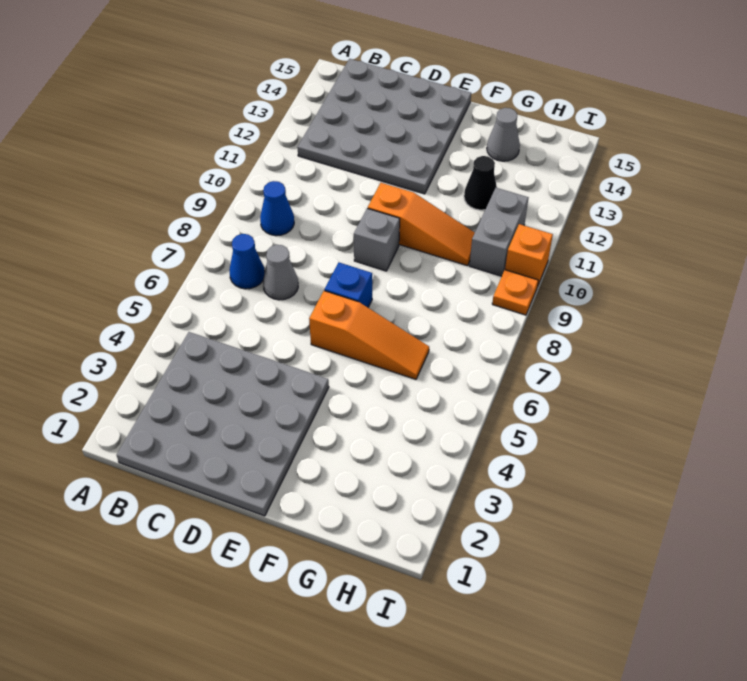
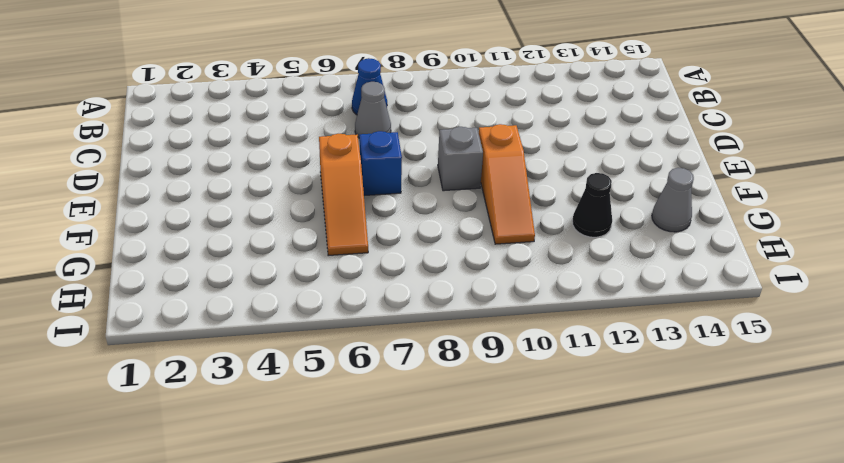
none -> grey plate B1:E4 level 1
none -> blue cone B9 level 1
none -> grey plate B12:E15 level 1

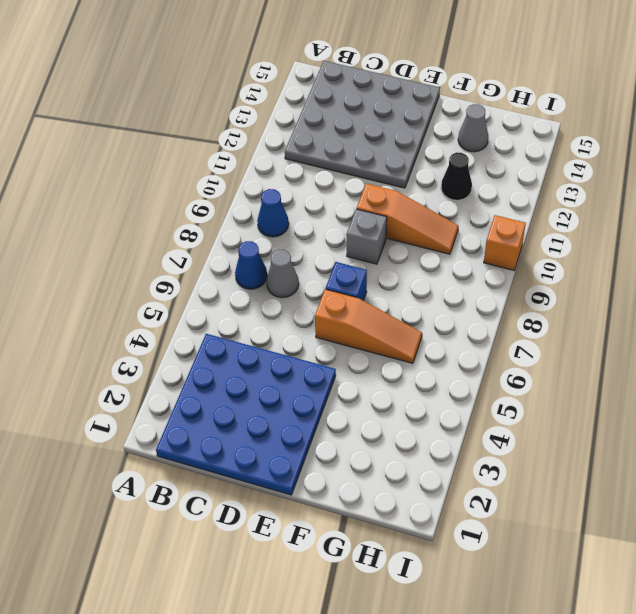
blue plate B1:E4 level 1 -> grey plate B1:E4 level 1
none -> grey brick H10:H11 level 1
none -> orange plate I9 level 1

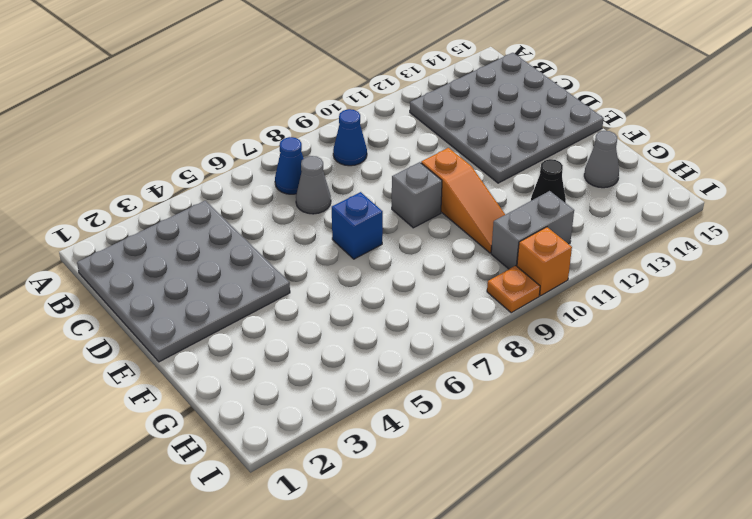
none -> orange slope E6:G6 level 1 top E

